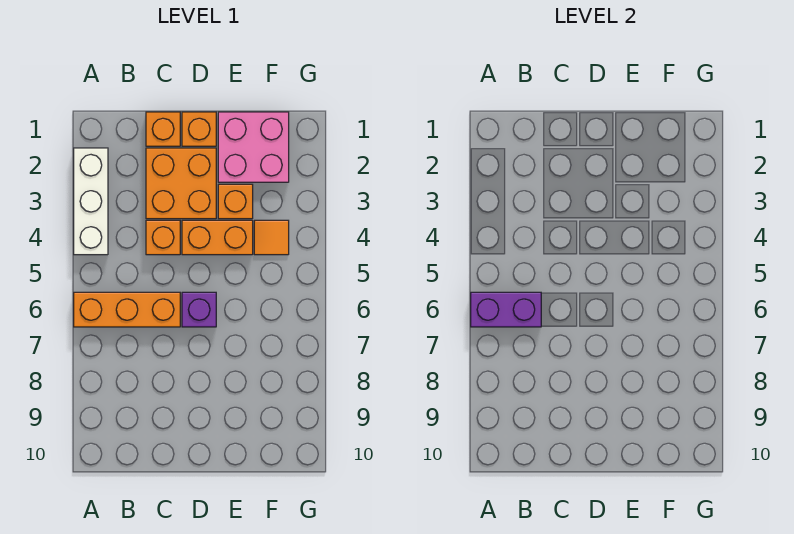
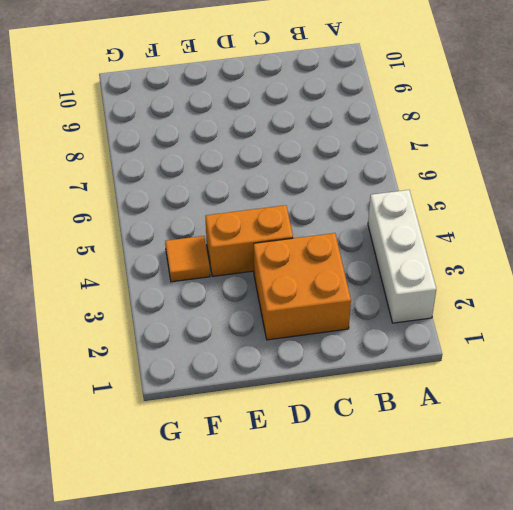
none -> orange brick A6:C6 level 1
none -> orange brick C1 level 1
none -> orange brick C4 level 1

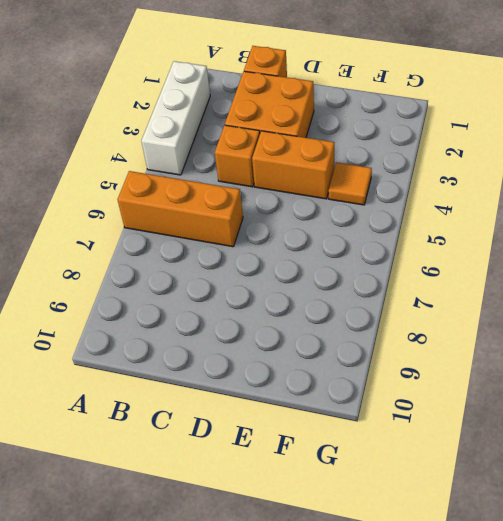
none -> orange brick D1 level 1
none -> purple brick D6 level 1
none -> pink brick E1:F2 level 1

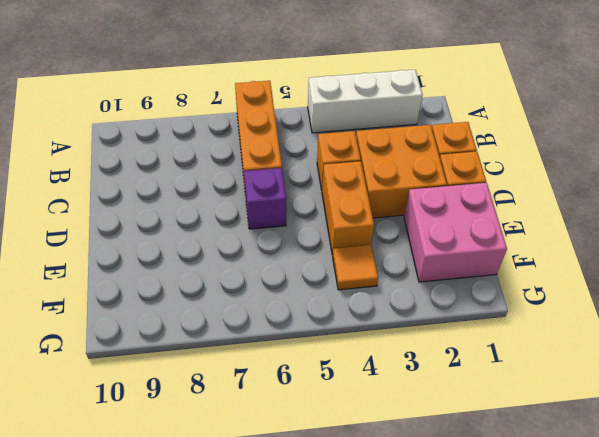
none -> orange brick E3 level 1
none -> purple brick A6:B6 level 2

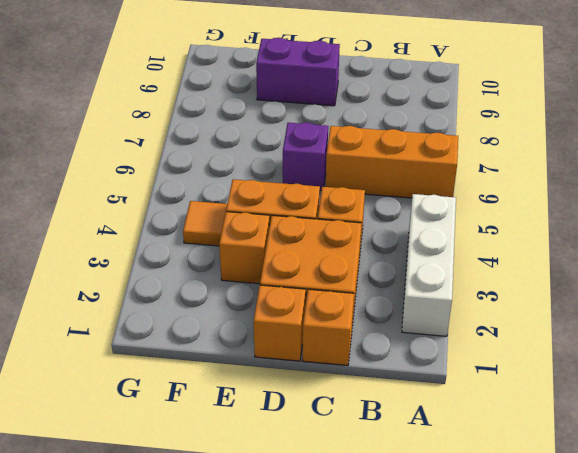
purple brick D9:E9 level 1 -> purple brick A6:B6 level 2
none -> pink brick E1:F2 level 1

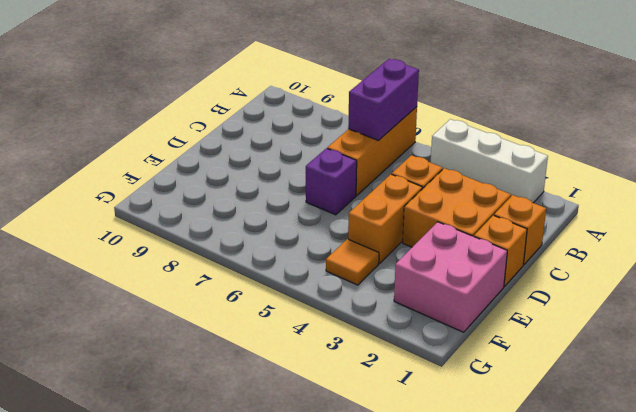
none -> orange brick E3 level 1

